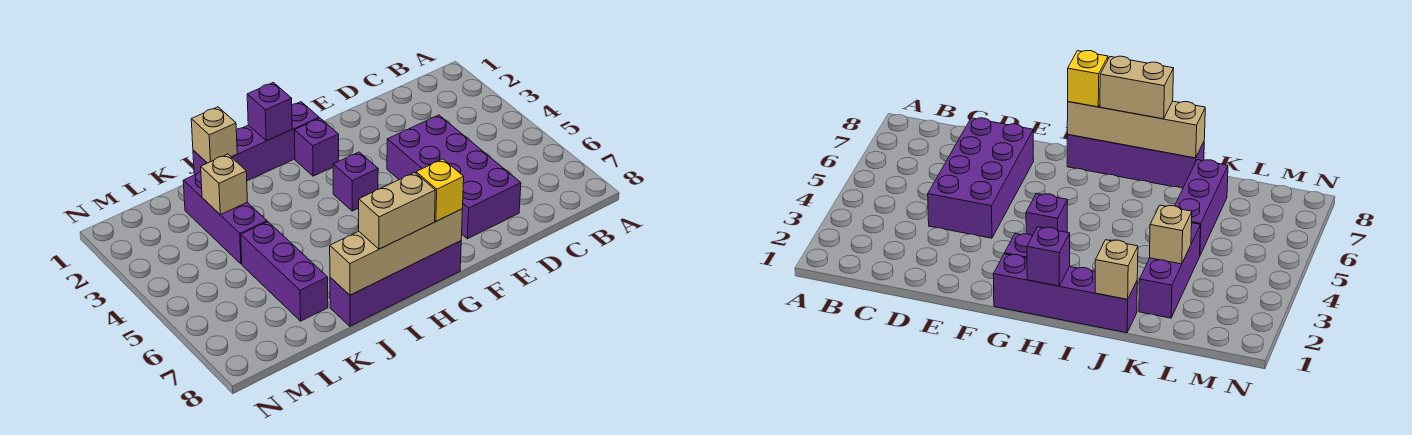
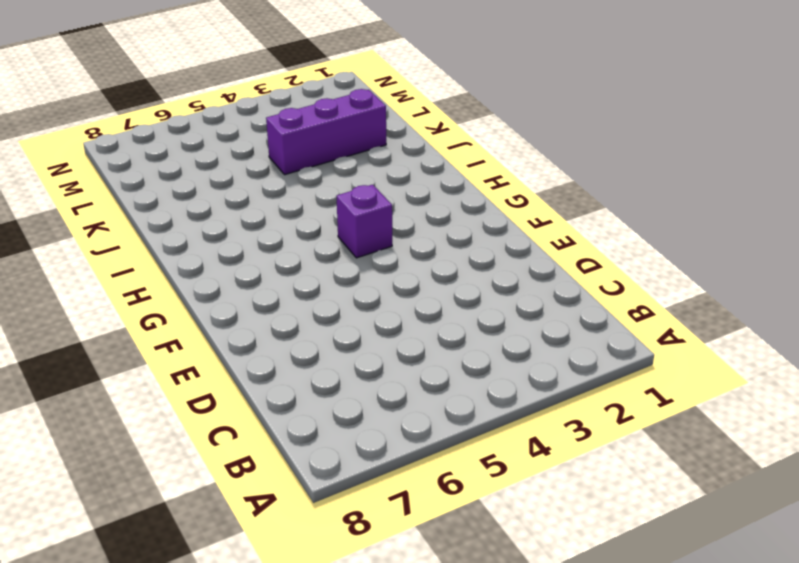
none -> purple brick D4:E7 level 1
none -> purple brick G1:J1 level 1
none -> purple brick G2 level 1

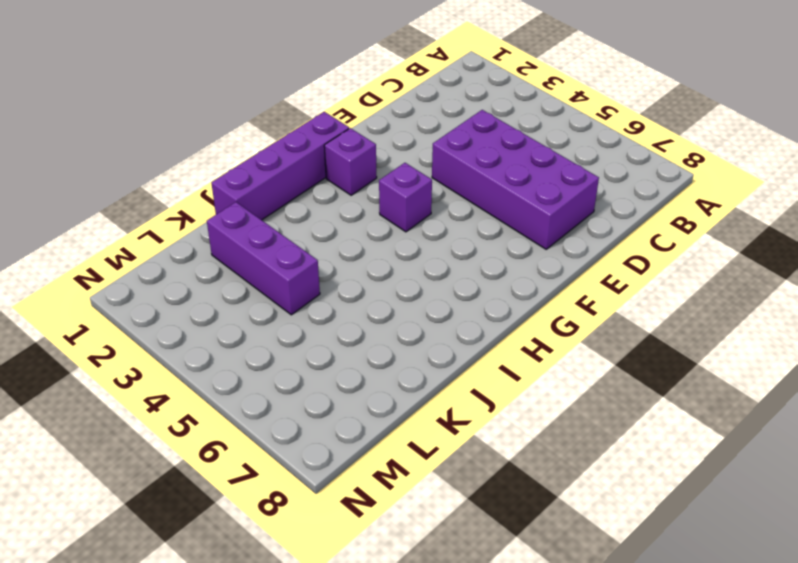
none -> purple brick G8:J8 level 1
none -> purple brick K5:K7 level 1
none -> tan brick G8:J8 level 2

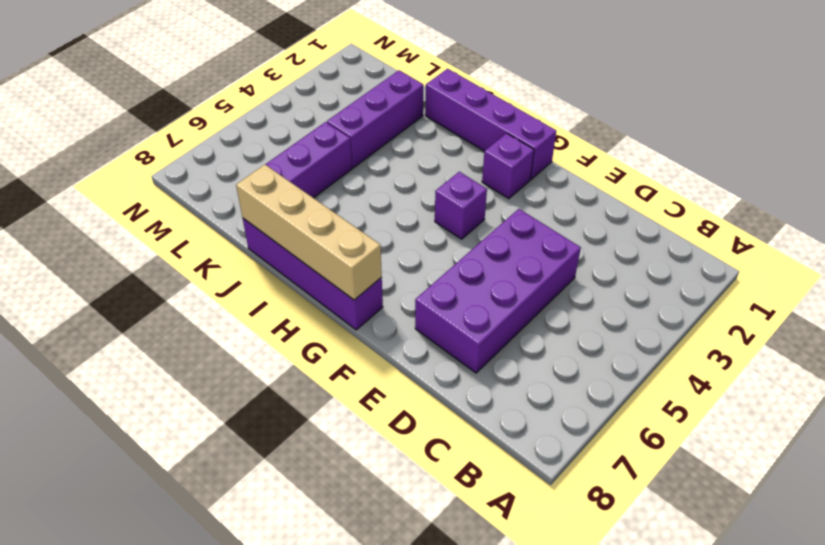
none -> purple brick H1 level 2
none -> tan brick J1 level 2
none -> tan brick K3 level 2

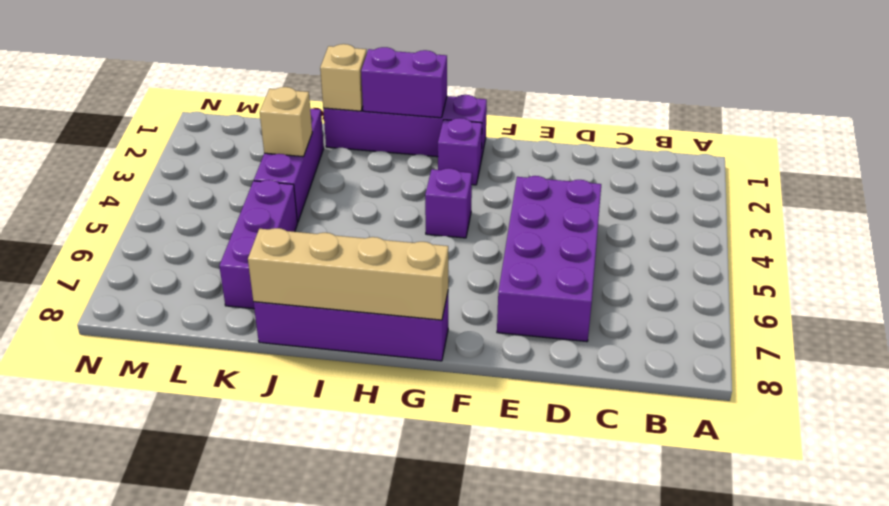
purple brick H1:I1 level 2 -> purple brick H1 level 2
none -> yellow brick G8 level 3
none -> tan brick H8:I8 level 3

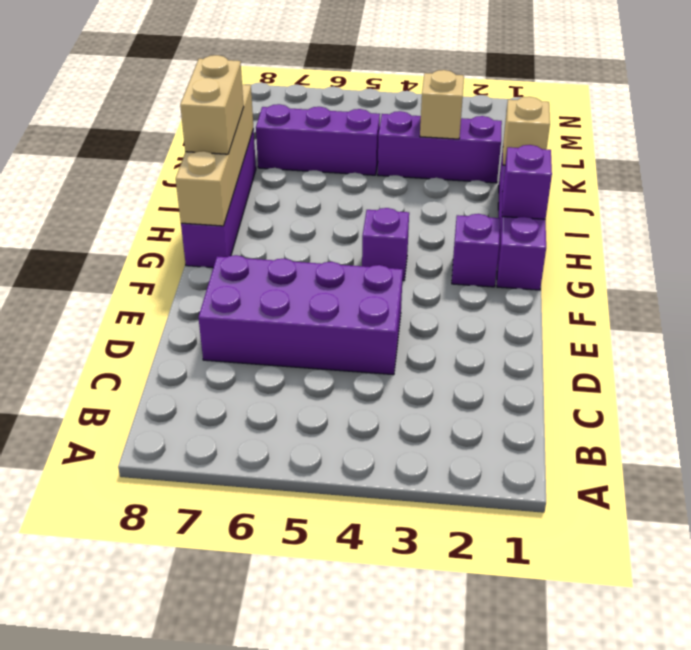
none -> yellow brick G8 level 3

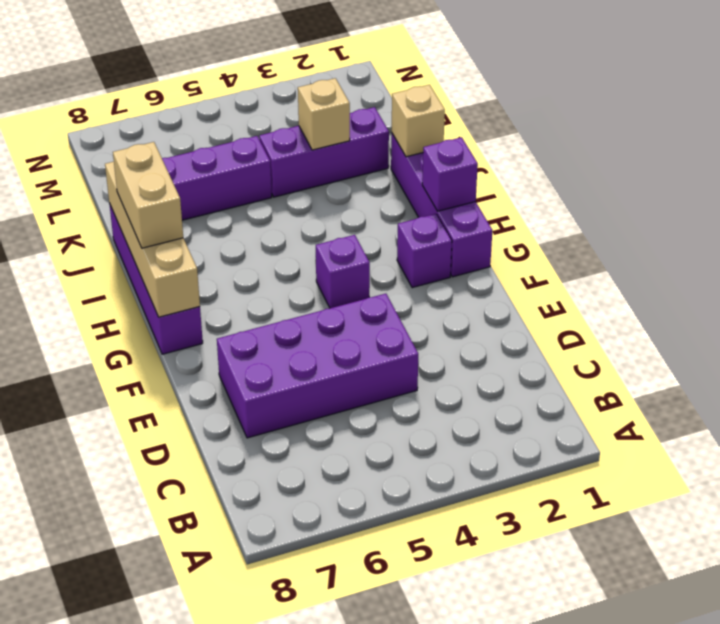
none -> yellow brick G8 level 3

